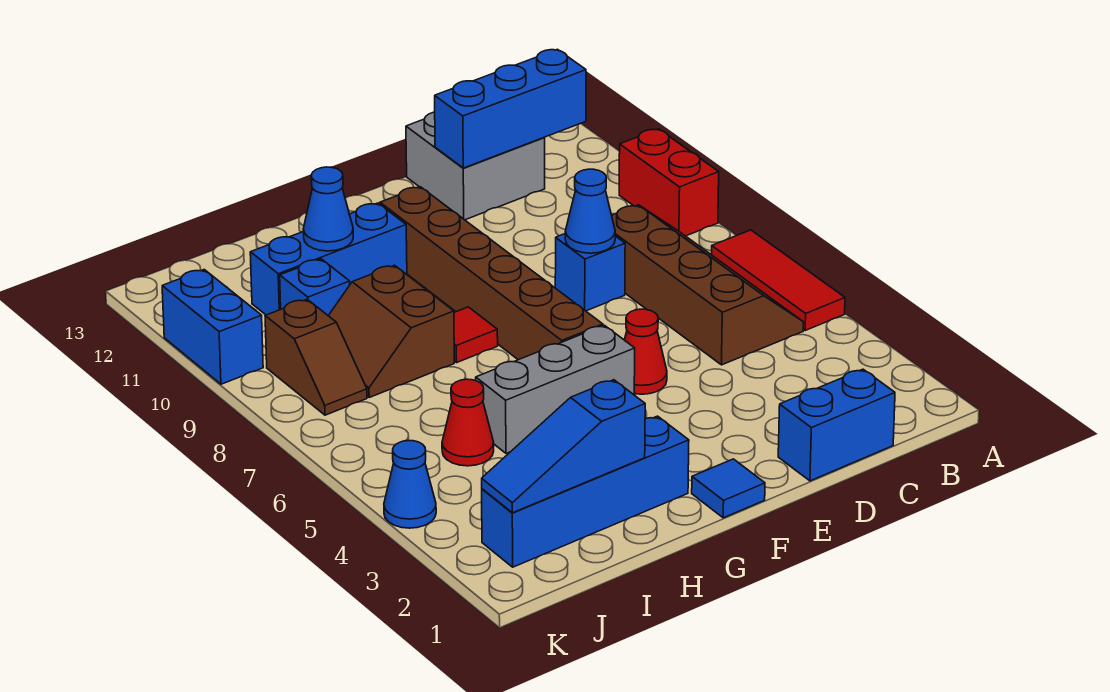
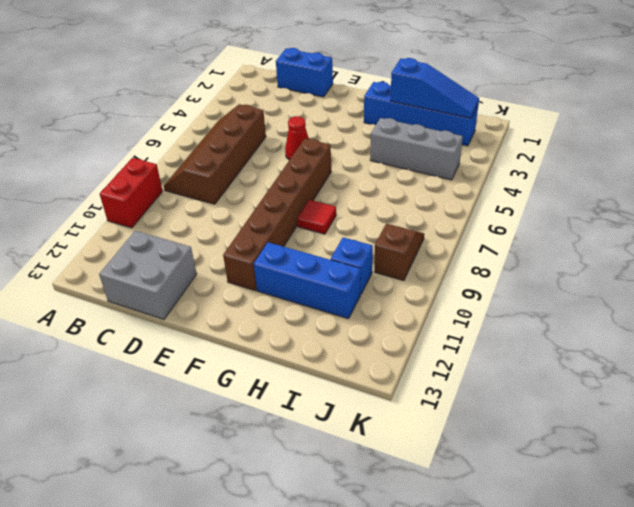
grey brick H4:J4 level 1 -> grey brick F5:H5 level 1
none -> red tile A5:A7 level 1
none -> blue brick D8 level 1
none -> blue tile F1 level 1

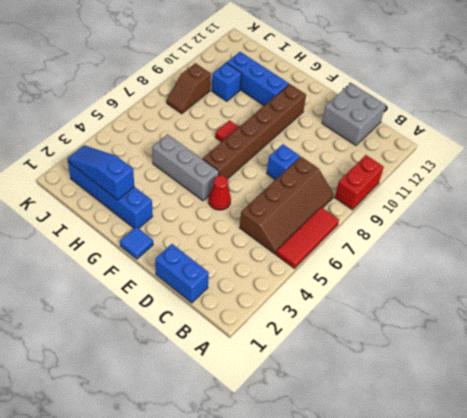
none -> brown slope H8:I9 level 1 top H
none -> red cone I5 level 1
none -> blue cone K4 level 1

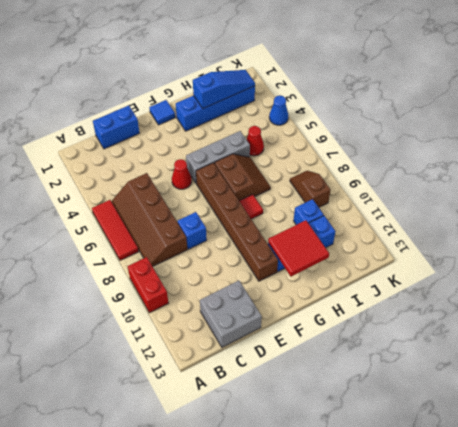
brown slope G6:H7 level 1 top G -> brown slope H8:I9 level 1 top H
red tile G11:H12 level 2 -> blue cone H11 level 2
none -> blue brick K10:K11 level 1
none -> blue brick B12:D12 level 2
none -> blue cone D8 level 2

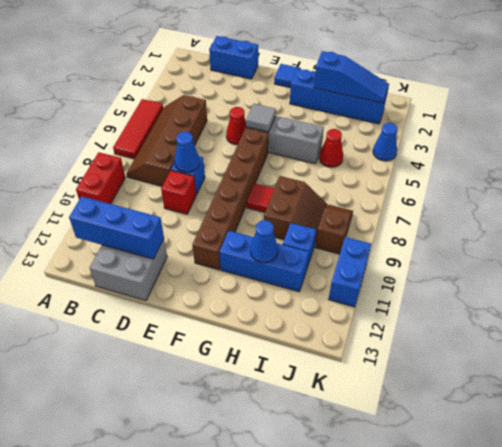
red brick D9 level 1 -> none
grey tile F5 level 2 -> none

